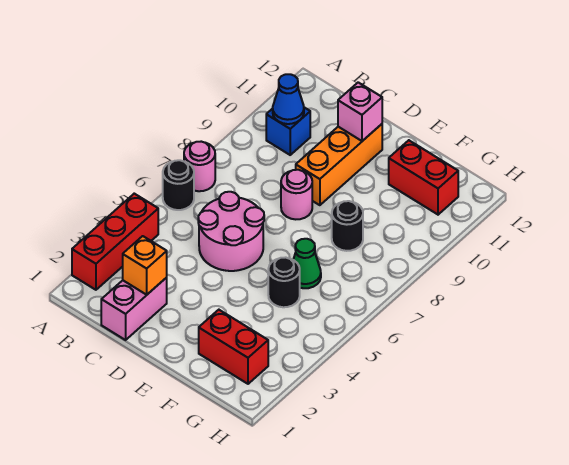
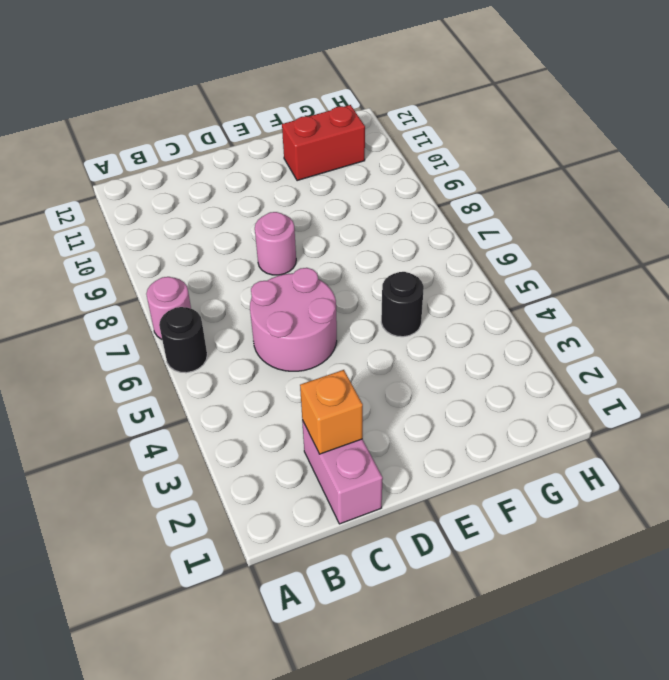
none -> red brick A2:A4 level 1
none -> blue brick B10 level 1
none -> orange brick D9:D11 level 1

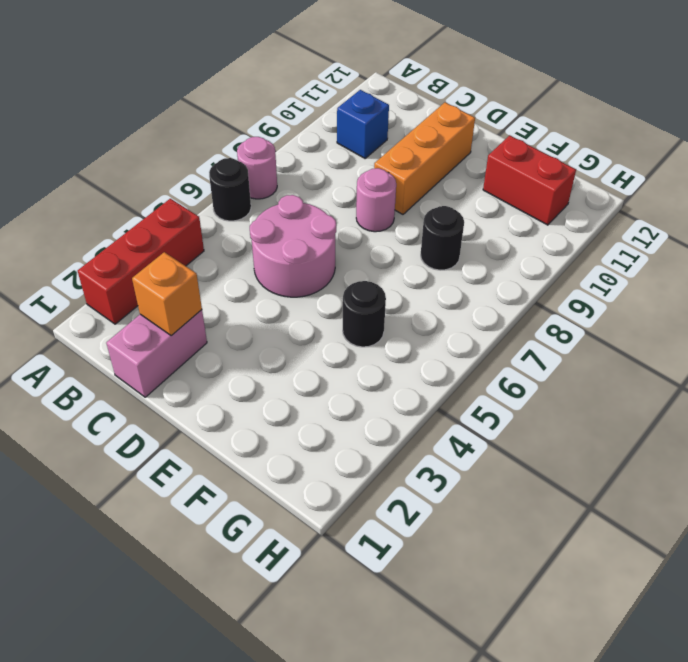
none -> red brick F2:G2 level 1
none -> green cone F6 level 1
none -> blue cone B10 level 2

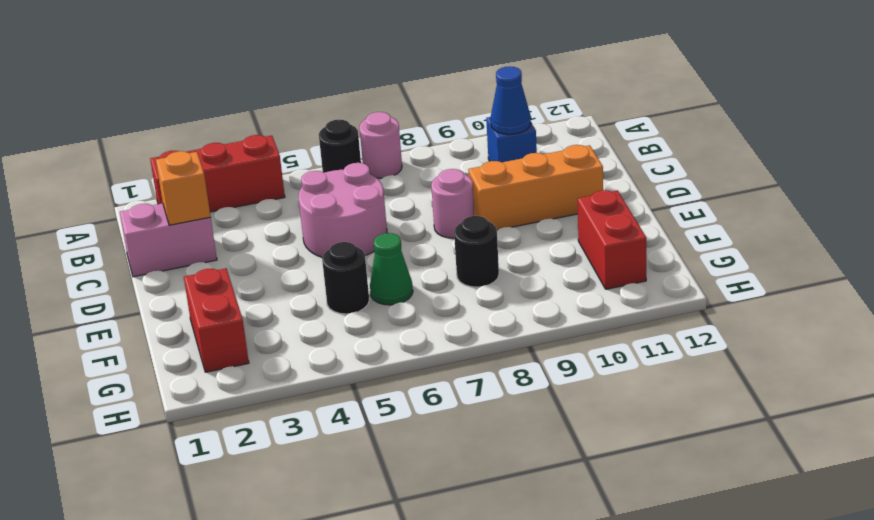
none -> pink brick D11 level 2

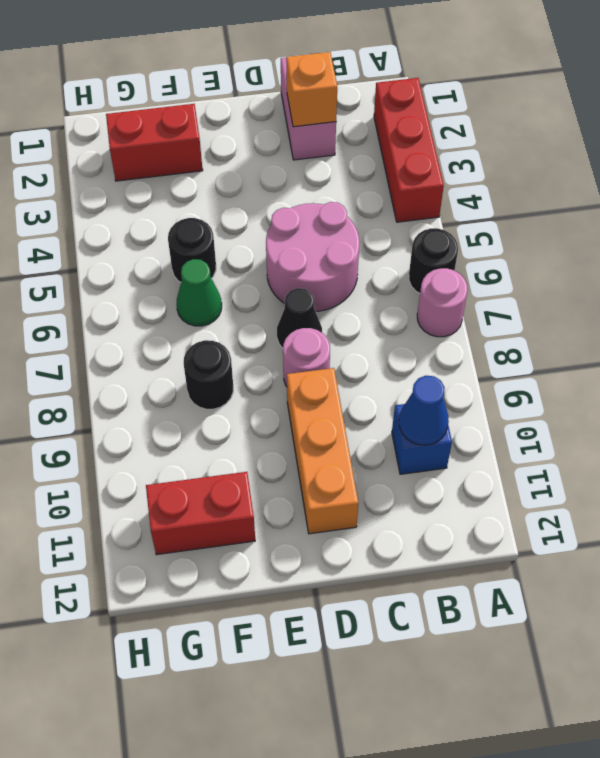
black cone D7 level 1 -> none
none -> pink brick D11 level 2

